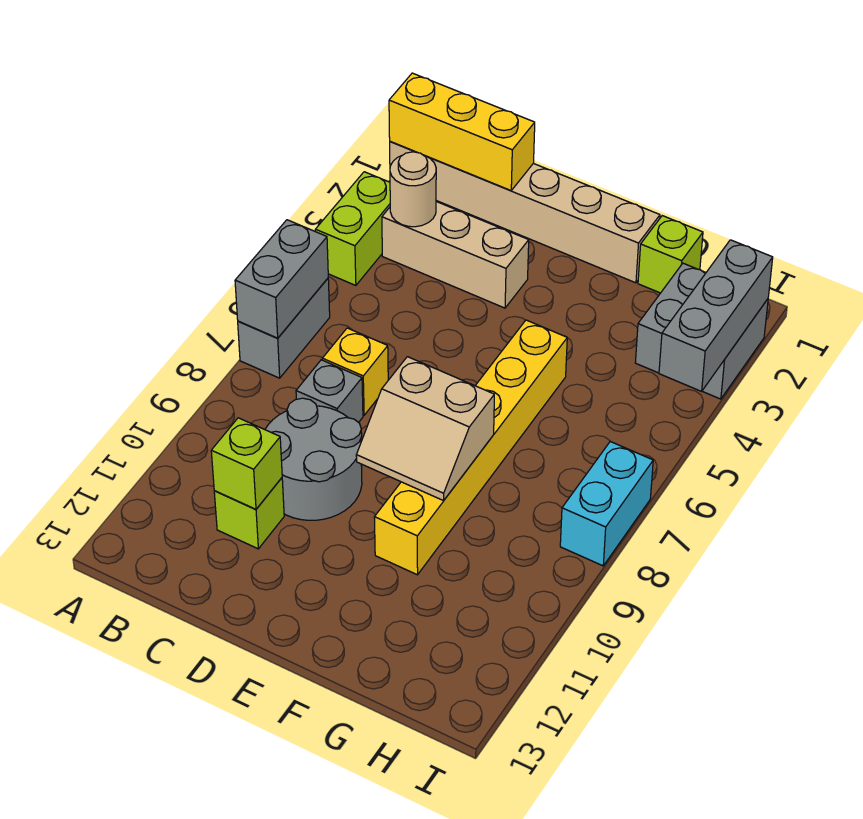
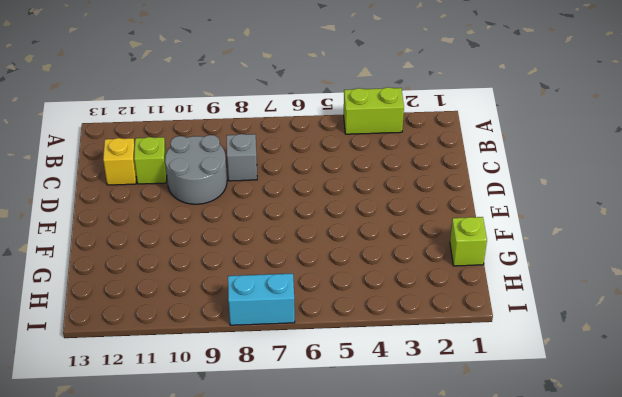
yellow brick C12 level 1 -> yellow brick C7 level 1
none -> tan brick A1:F1 level 1
none -> grey brick A6:A7 level 1
none -> tan brick B3:D3 level 1

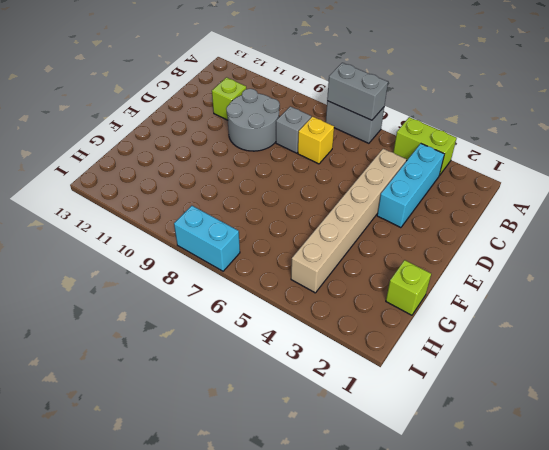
cyan brick B3:D3 level 1 -> tan brick B3:D3 level 1
tan brick C4:H4 level 1 -> tan brick A1:F1 level 1
none -> yellow brick F5:F10 level 1
none -> grey brick H2:I3 level 1
none -> yellow brick A1:C1 level 2

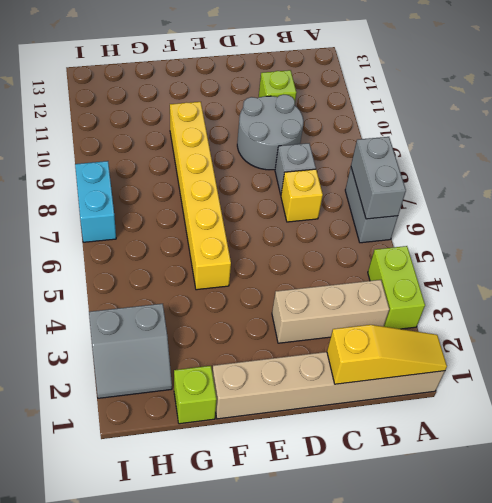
yellow slope A1:C1 level 2 top C -> yellow brick A1:C1 level 2
grey slope H2:I3 level 1 top 3 -> grey brick H2:I3 level 1
none -> tan round brick B3 level 2
none -> lime brick C11 level 2
none -> tan slope E8:F9 level 2 top 8

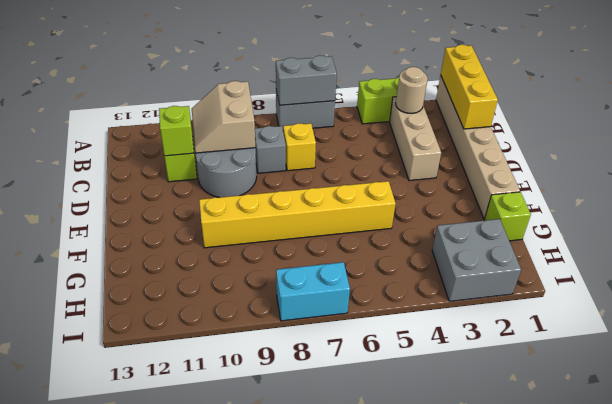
tan slope B9:C10 level 2 top 9 -> tan slope E8:F9 level 2 top 8
none -> grey brick I2:I4 level 2

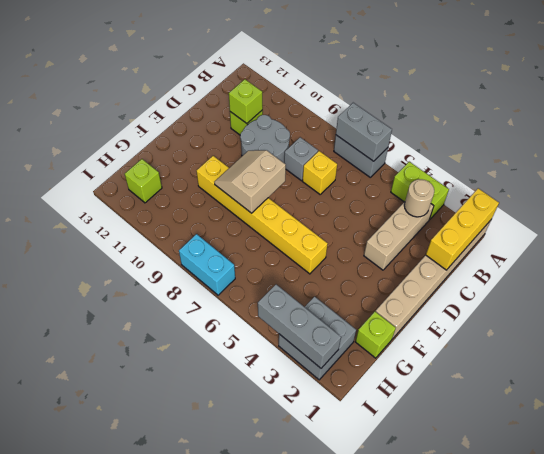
lime brick H12 level 1 -> none

